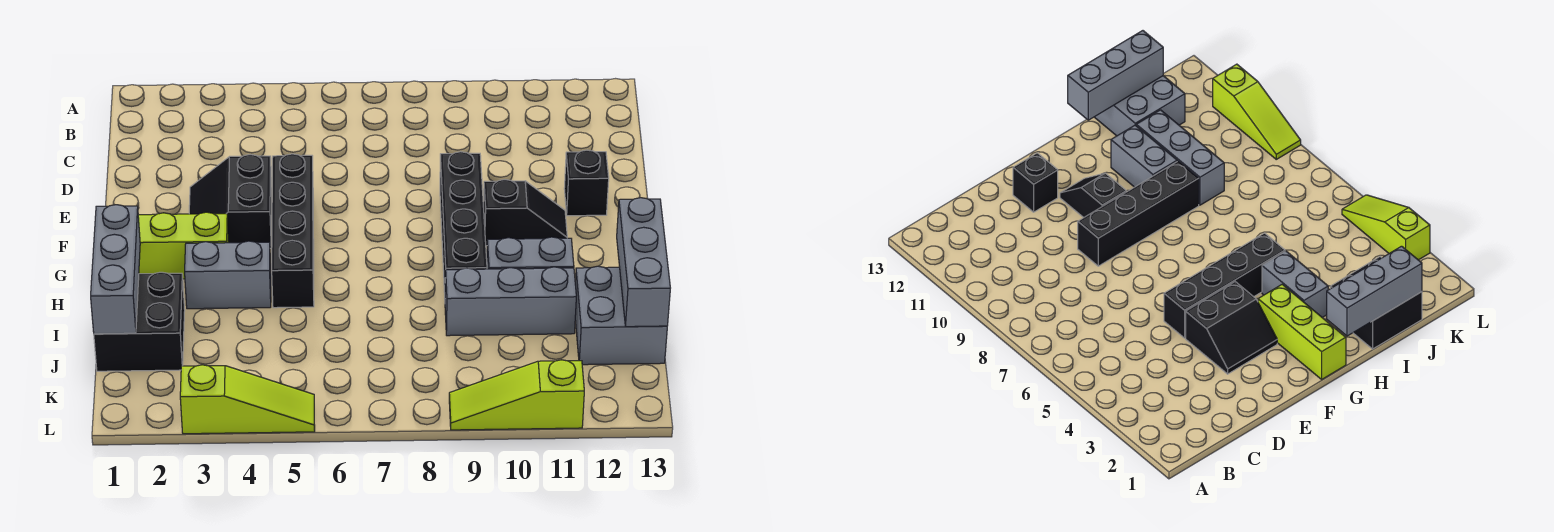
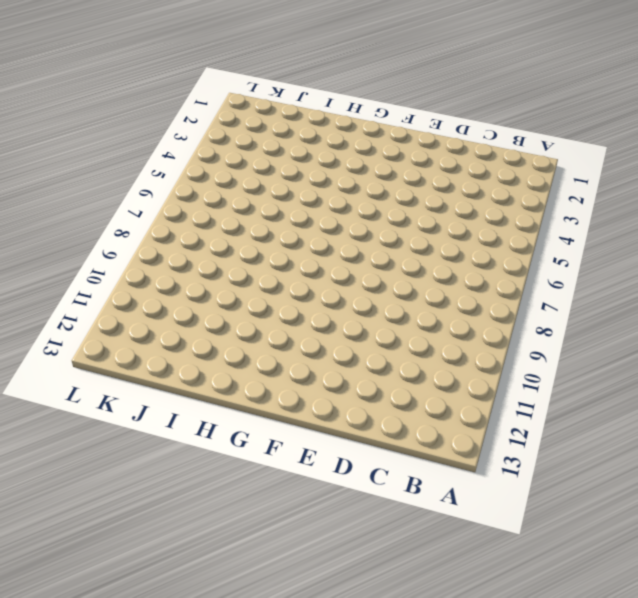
none -> black slope E3:F4 level 1 top 4
none -> black brick E5:H5 level 1
none -> black brick E9:H9 level 1

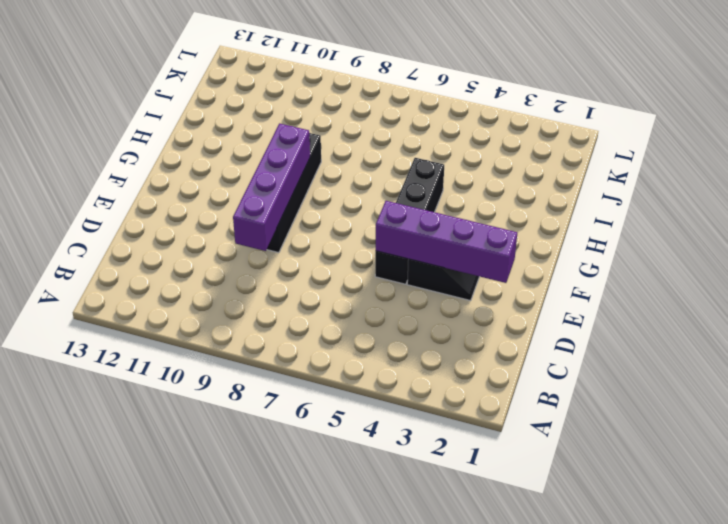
purple brick D9:G9 level 2 -> none
purple brick E2:E5 level 2 -> none
none -> black brick E12 level 1
none -> black slope F10:F11 level 1 top 10
none -> lime brick G1:G3 level 1

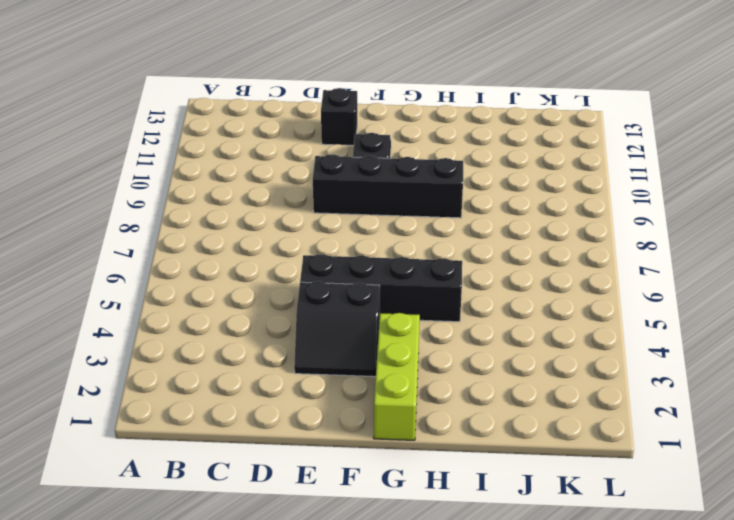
none -> grey brick H3:H4 level 1
none -> grey brick H10:H11 level 1
none -> black brick I1:J2 level 1

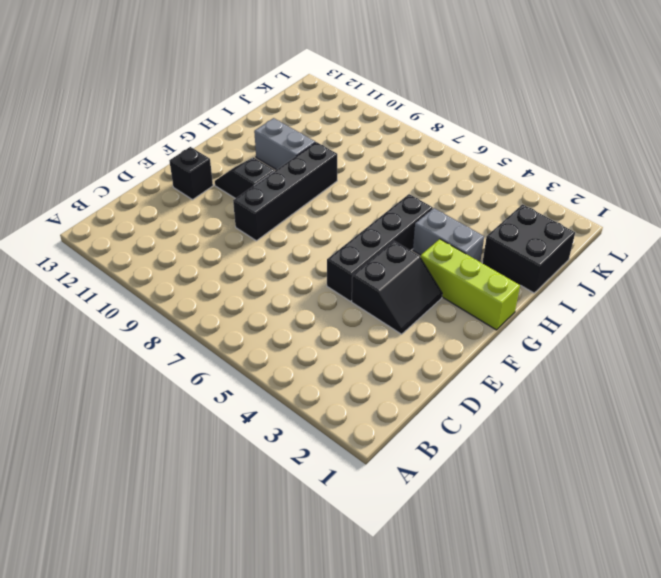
none -> grey brick I9:I11 level 1
none -> grey brick I12:J13 level 1
none -> lime slope L3:L5 level 1 top 3

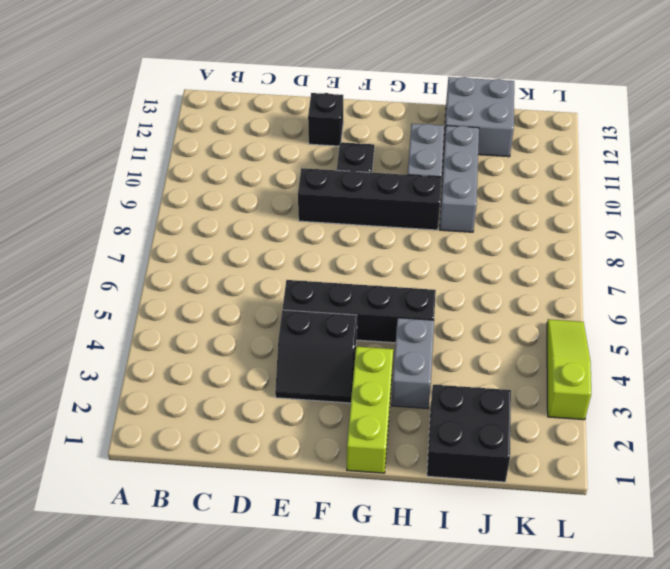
none -> lime slope L9:L11 level 1 top 11
none -> grey brick H1:J1 level 2
none -> grey brick H13:J13 level 2

